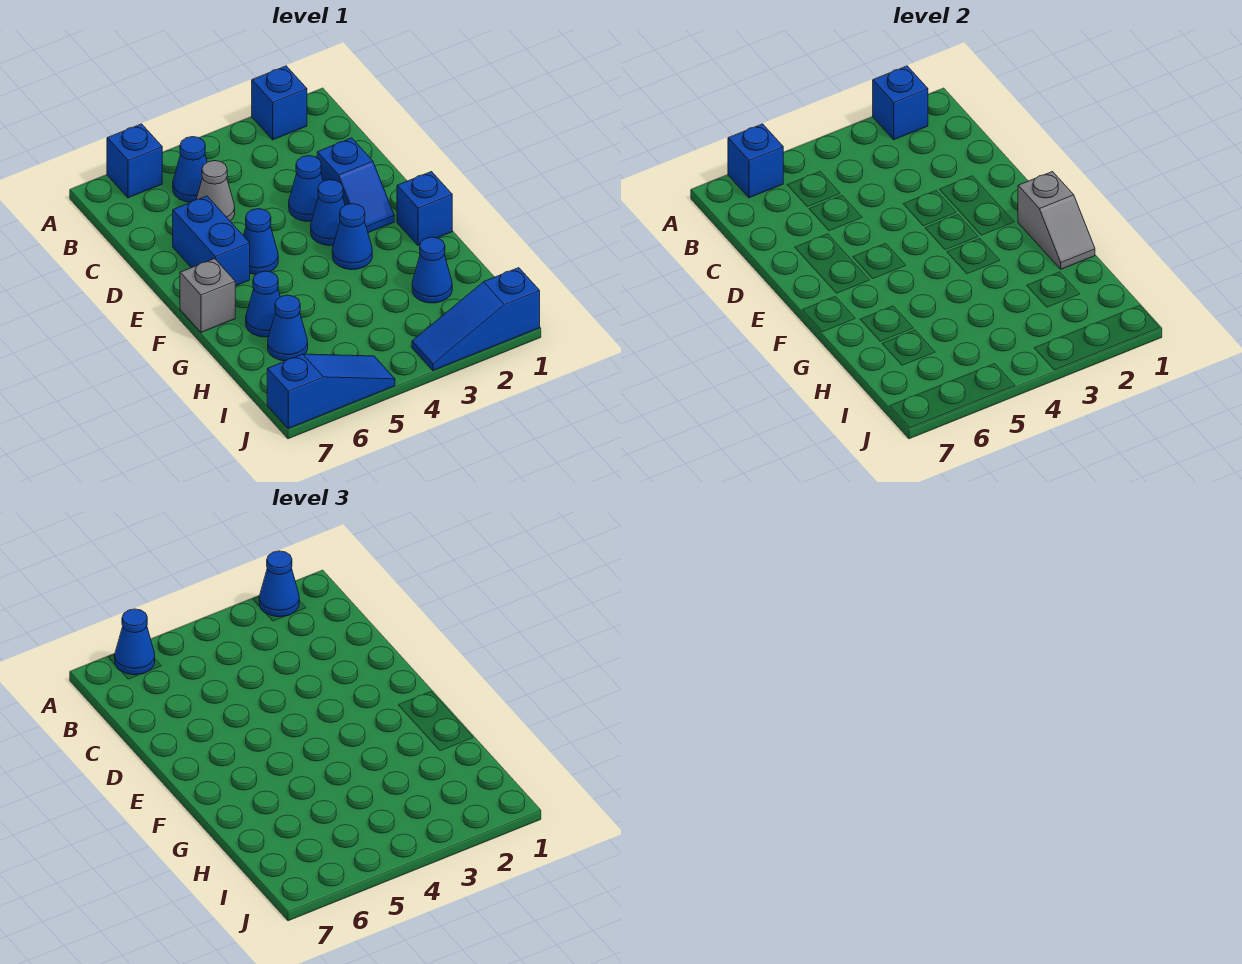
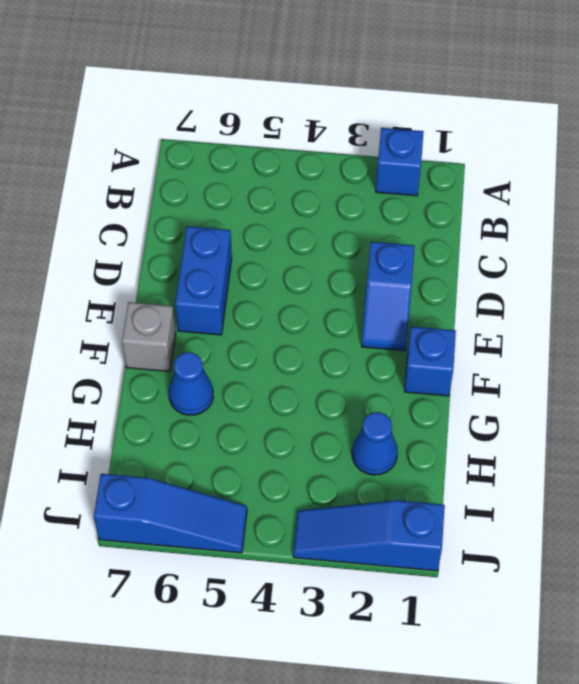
none -> blue brick A6 level 1
none -> blue cone B5 level 1
none -> grey cone C5 level 1

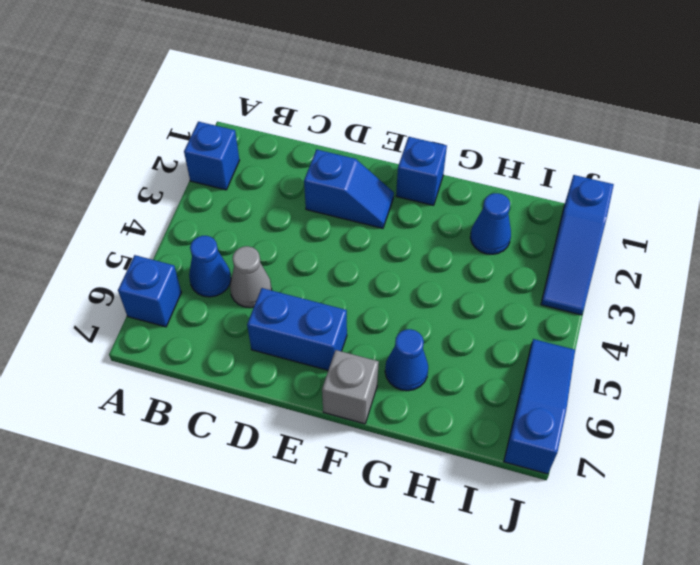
none -> blue cone D3 level 1
none -> blue cone E3 level 1
none -> blue cone E5 level 1

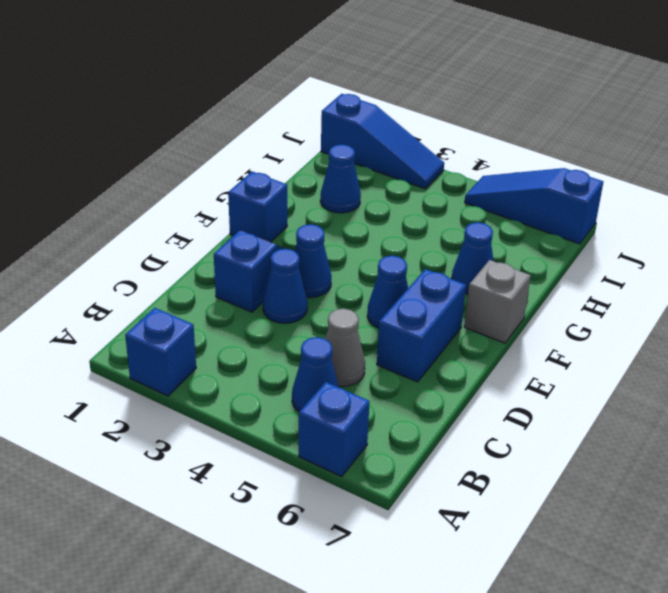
none -> blue cone F3 level 1
none -> blue cone H6 level 1
none -> blue brick A2 level 2

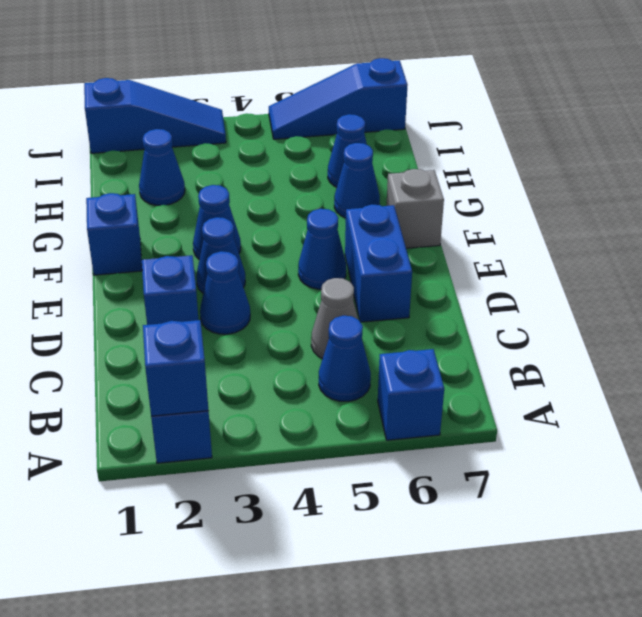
none -> blue brick A6 level 2
none -> grey slope F1:G1 level 2 top F
none -> blue cone A2 level 3

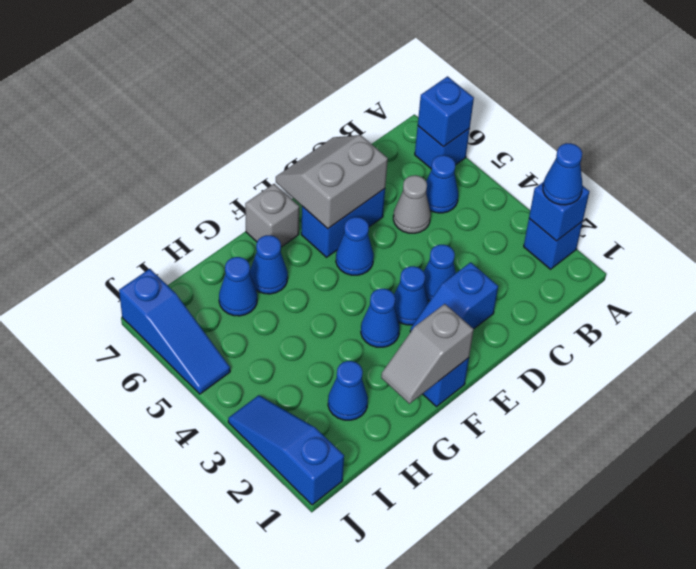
grey slope D6:E7 level 2 top 6 -> none
none -> blue cone A6 level 3

